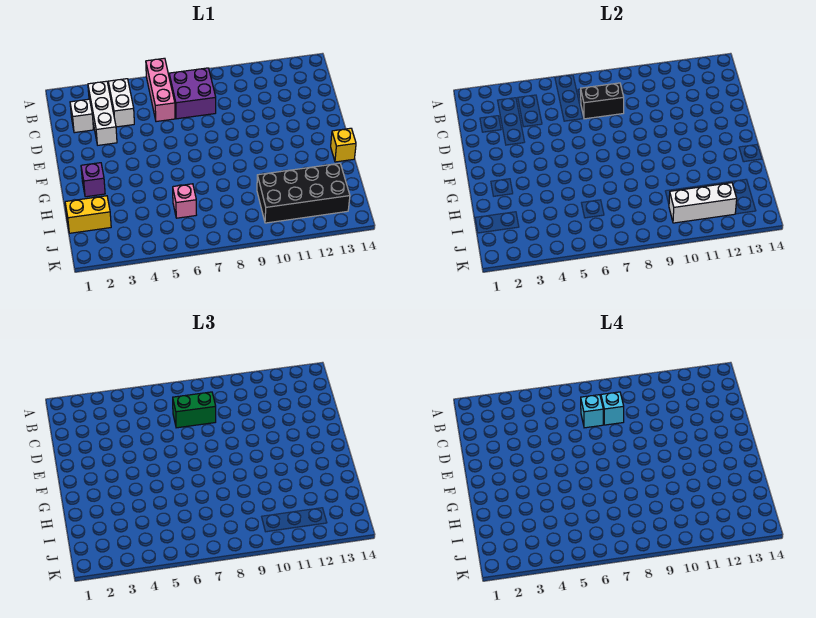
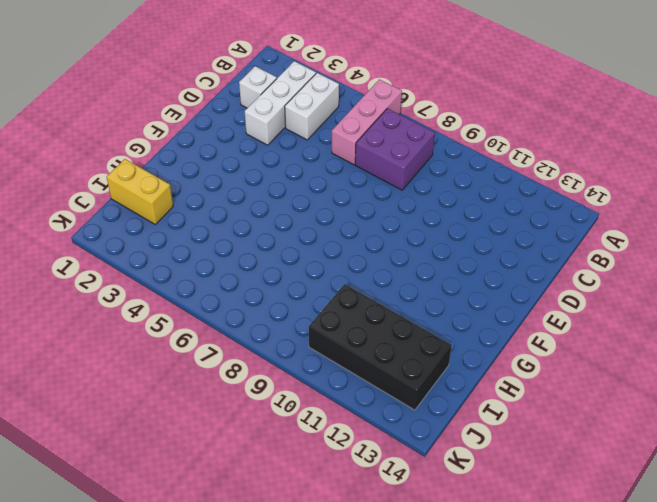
none -> purple brick G2 level 1
none -> yellow brick G14 level 1
none -> pink brick I6 level 1

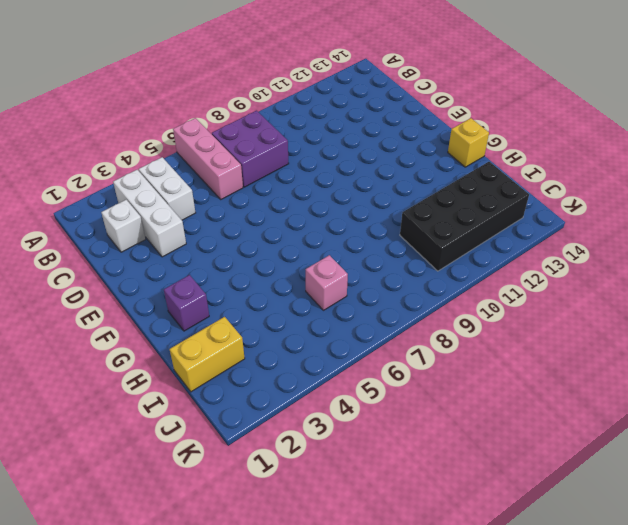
none -> black brick C7:C8 level 2
none -> white brick J10:J12 level 2
none -> green brick C7:C8 level 3

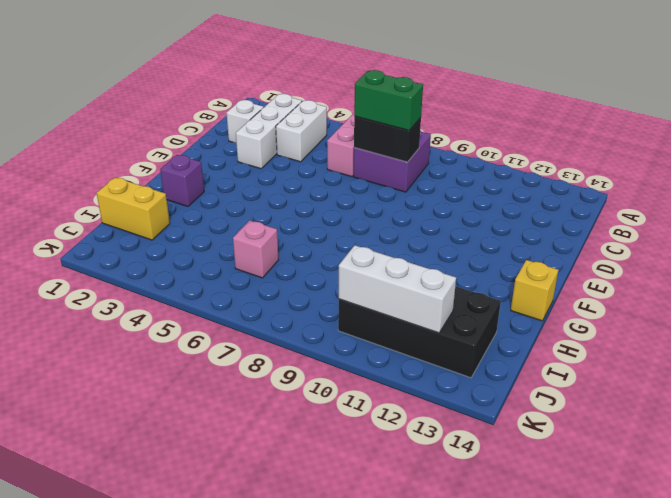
none -> cyan brick C7 level 4
none -> cyan brick C8 level 4

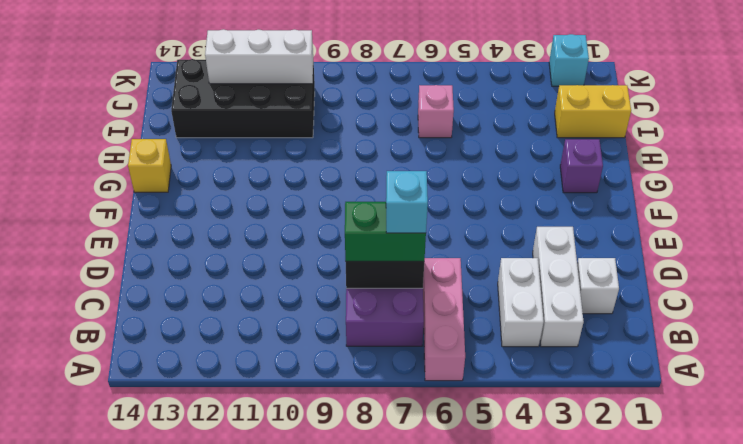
cyan brick K2 level 1 -> cyan brick C8 level 4

